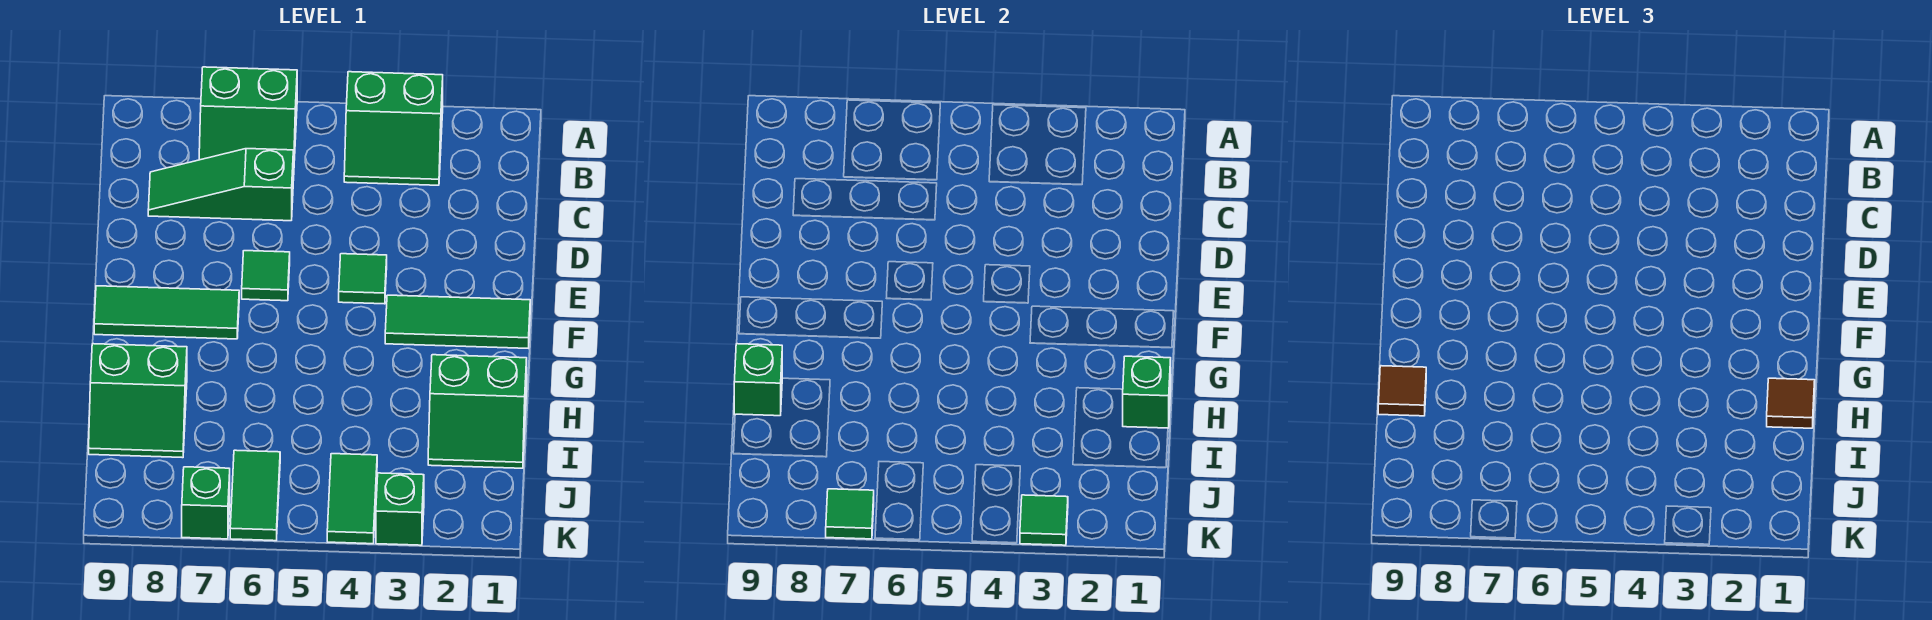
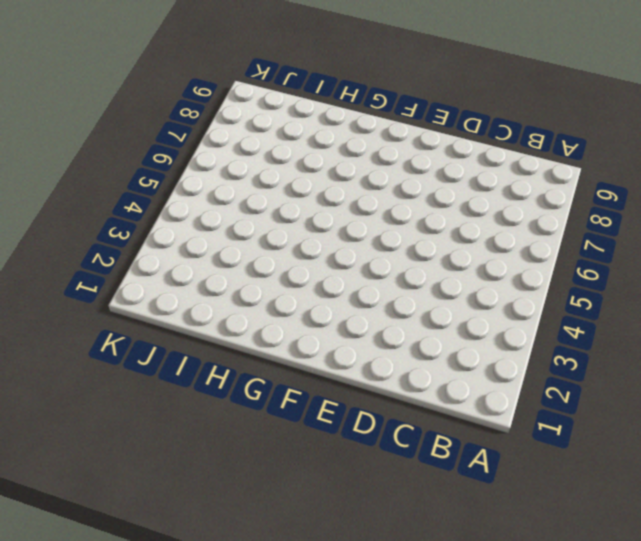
none -> green slope A3:B4 level 1 top A
none -> green slope A6:B7 level 1 top A
none -> green slope C6:C8 level 1 top 6

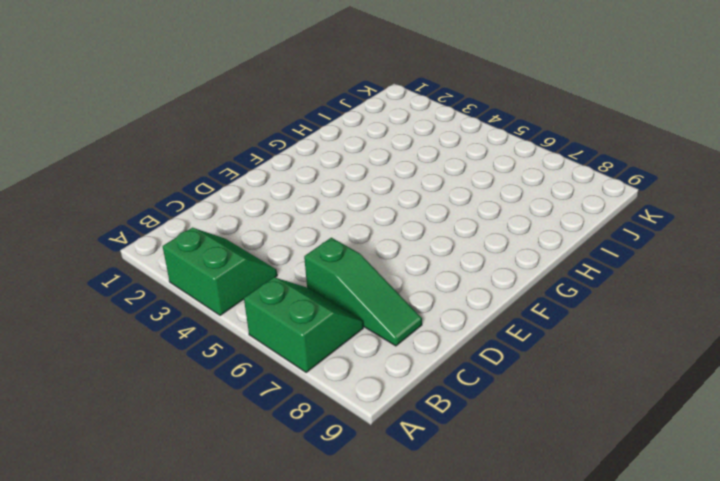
none -> green tile E4 level 1
none -> green tile E6 level 1
none -> green tile F1:F3 level 1

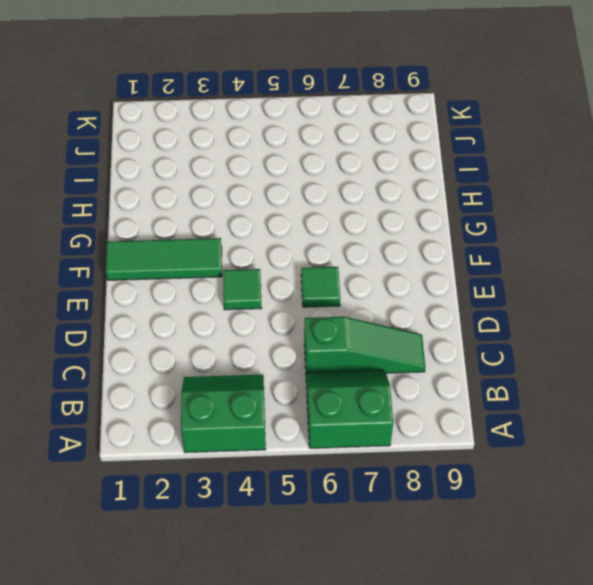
none -> green tile F7:F9 level 1
none -> green slope H1:I2 level 1 top H
none -> green slope H8:I9 level 1 top H

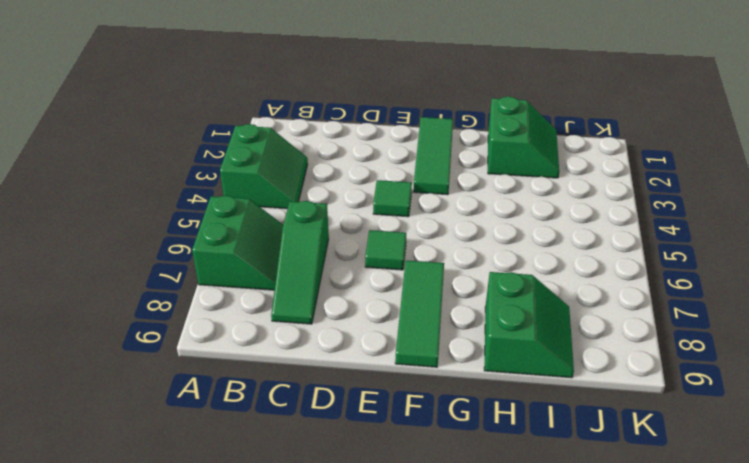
none -> green tile J4:K4 level 1
none -> green tile J6:K6 level 1
none -> green brick K3 level 1

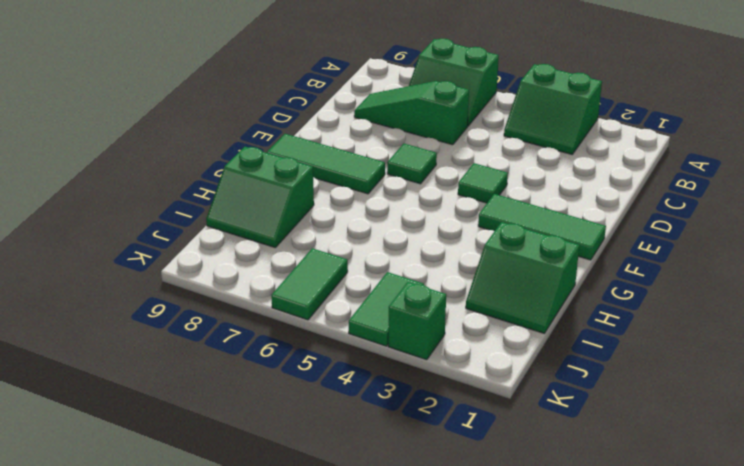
none -> green brick K7 level 1
none -> green brick H1 level 2
none -> green brick H9 level 2

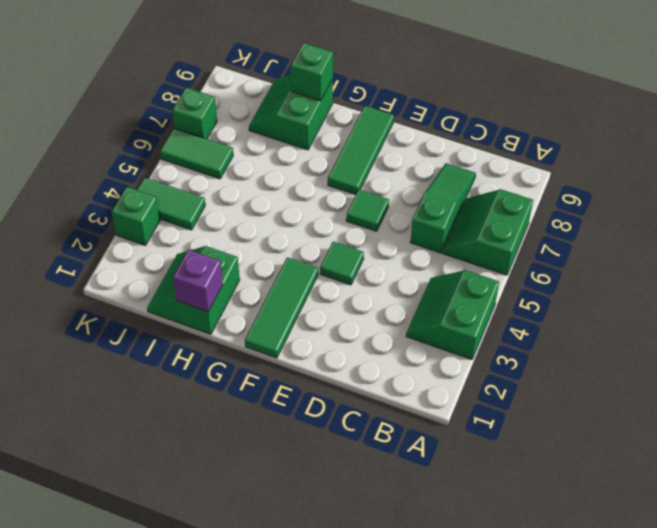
purple brick H1 level 2 -> green brick H1 level 2
none -> green tile K3 level 2
none -> green tile K7 level 2
none -> brown tile H1 level 3

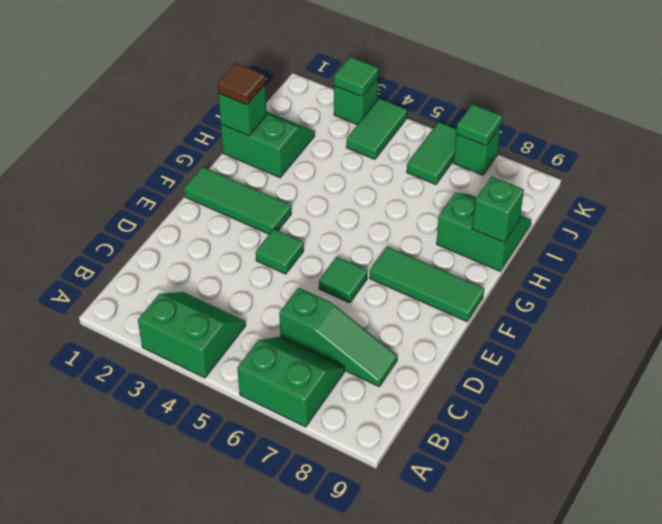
none -> brown tile H9 level 3

